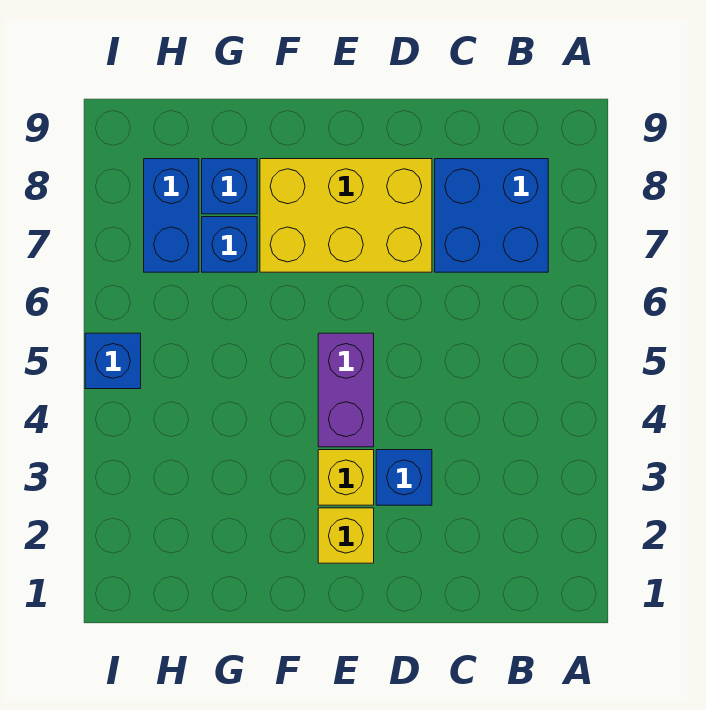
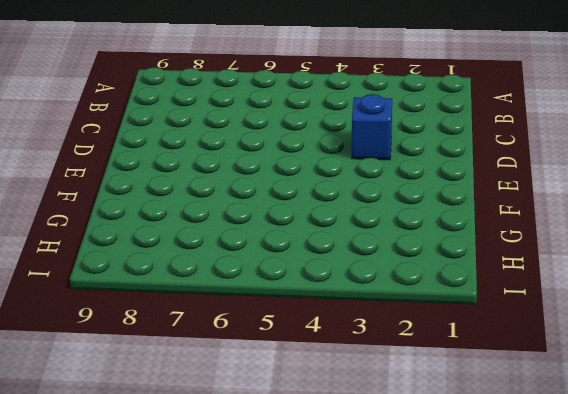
none -> blue brick B7:C8 level 1
none -> yellow brick D7:F8 level 1

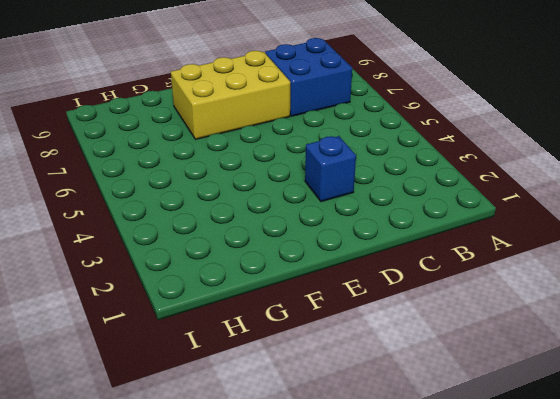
none -> yellow brick E2 level 1
none -> yellow brick E3 level 1

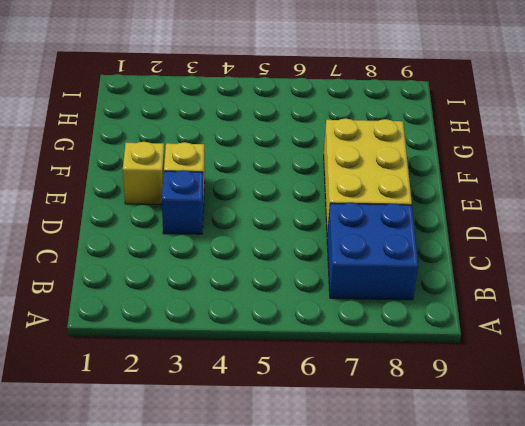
none -> purple brick E4:E5 level 1
none -> blue brick G7 level 1

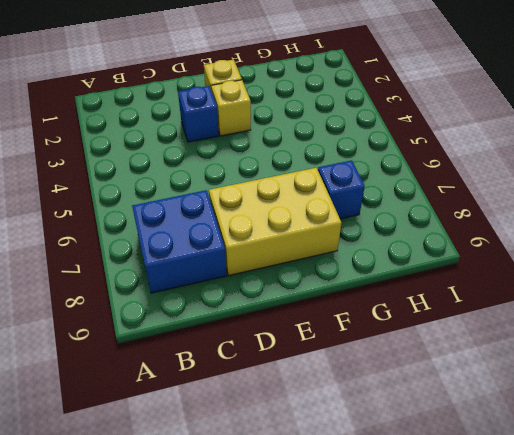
none -> purple brick E4:E5 level 1
none -> blue brick G8 level 1

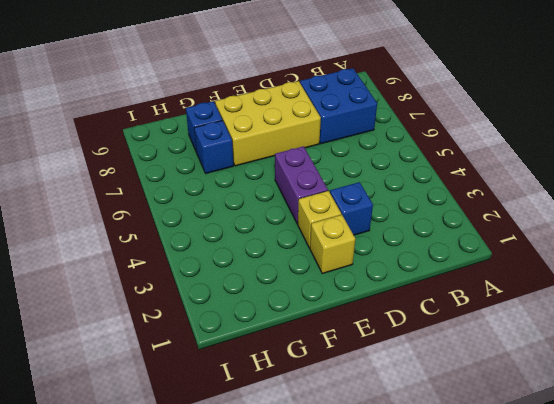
none -> blue brick H7:H8 level 1
none -> blue brick I5 level 1

